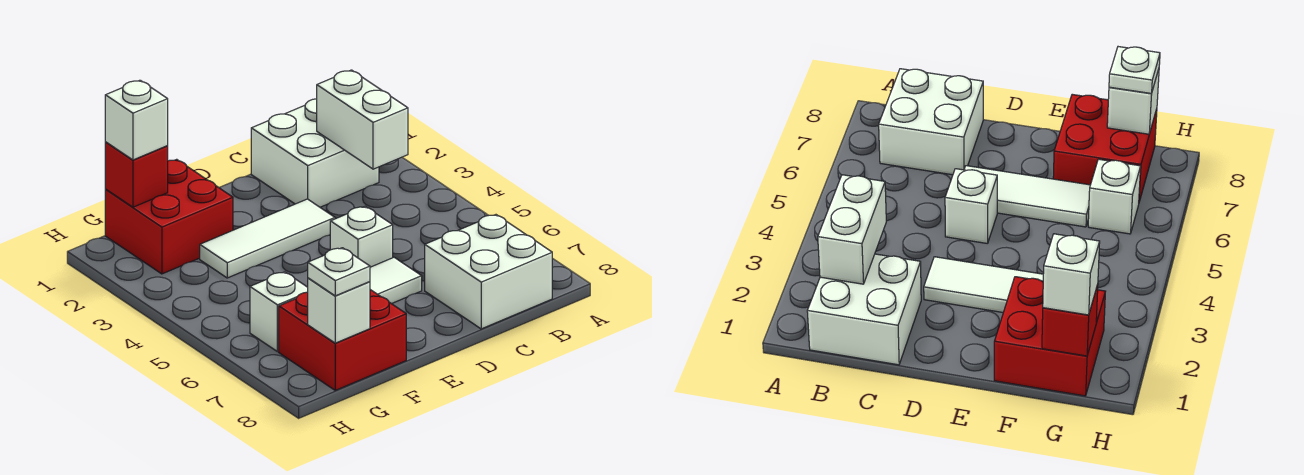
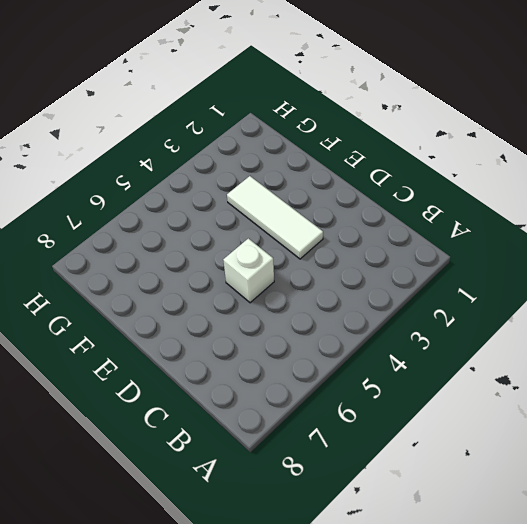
none -> white brick B1:C2 level 1
none -> white brick B7:C8 level 1
none -> white tile D6:F6 level 1

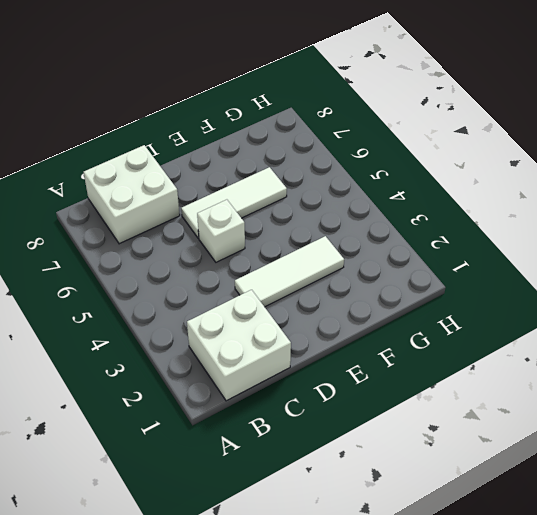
none -> red brick F1:G2 level 1
none -> red brick F7:G8 level 1
none -> white brick G6 level 1

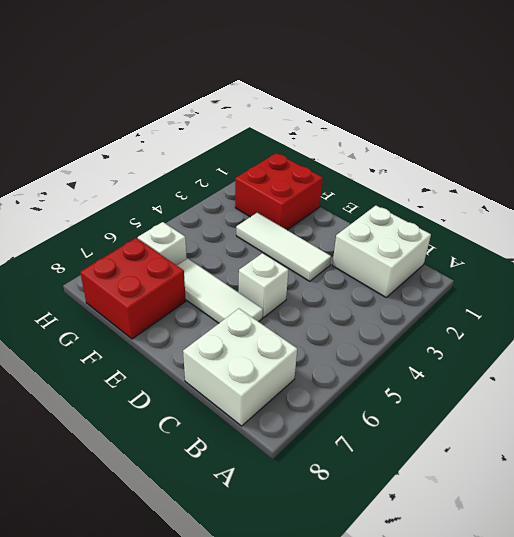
none -> white brick B2:B3 level 2
none -> red brick G1 level 2
none -> white brick G8 level 2

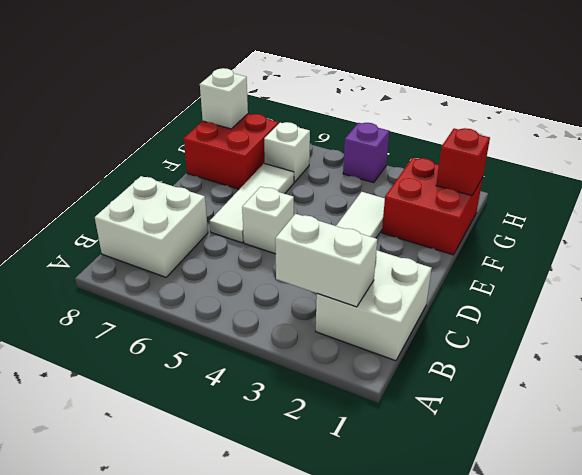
purple brick H4 level 1 -> none
none -> white brick G1 level 3
none -> white plate G8 level 3

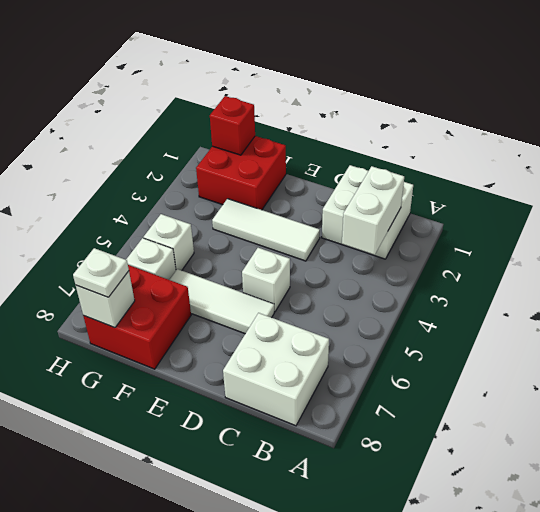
white brick G5 level 1 -> white brick G1 level 3

